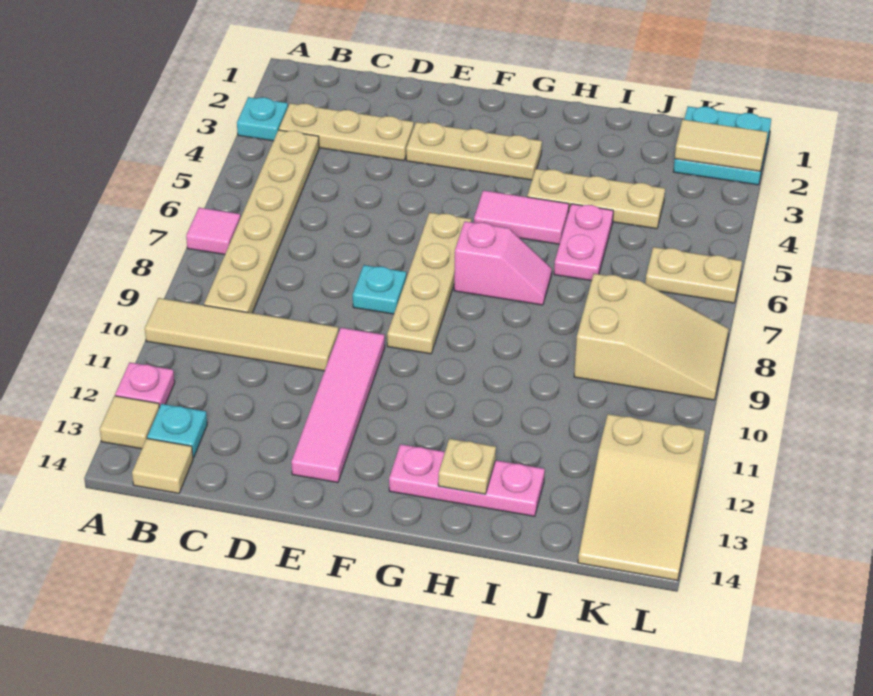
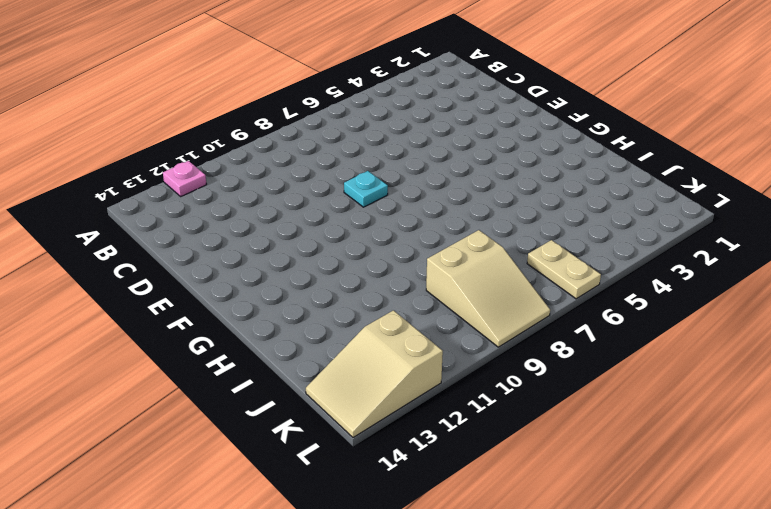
none -> cyan plate A3 level 1
none -> pink tile A7 level 1
none -> tan tile A10:D10 level 1

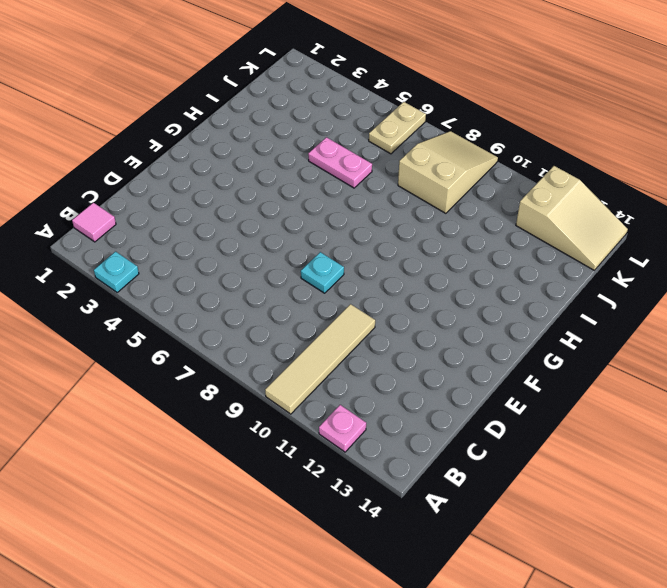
pink tile B1 level 1 -> pink tile A7 level 1
none -> tan tile A13 level 1
none -> tan plate B3:D3 level 1
none -> tan plate B4:B9 level 1

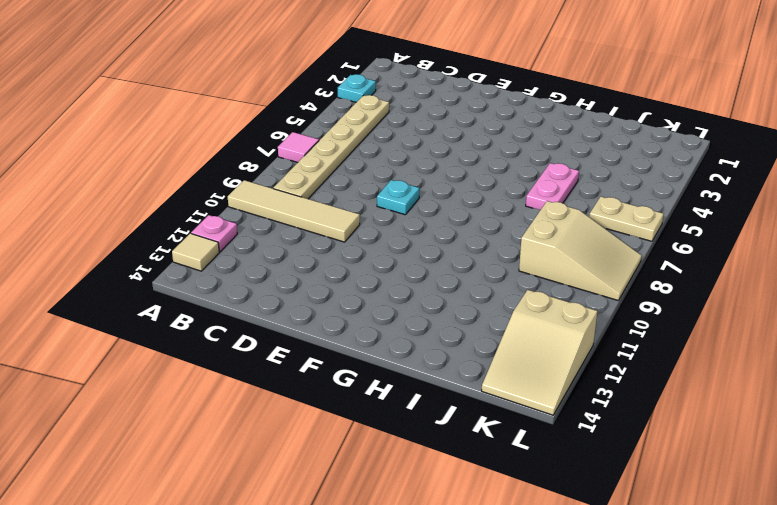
none -> tan plate B3:D3 level 1
none -> cyan plate B13 level 1
none -> tan tile B14 level 1

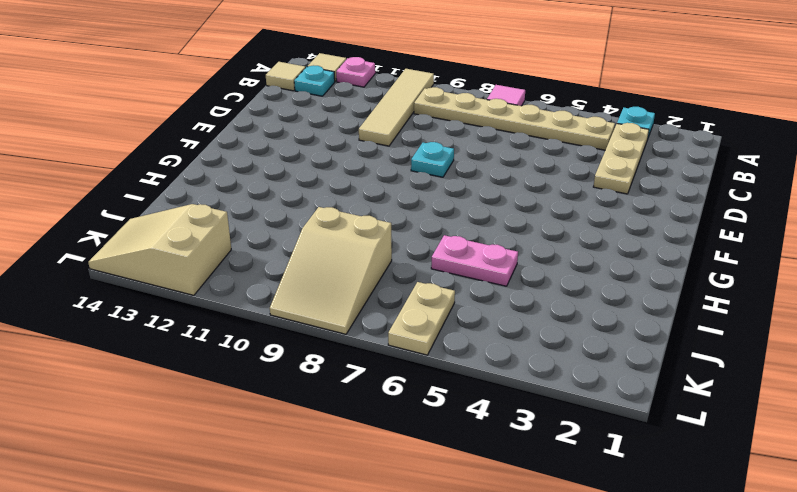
none -> tan plate E3:G3 level 1
none -> pink tile E10:E13 level 1
none -> tan plate F6:F9 level 1

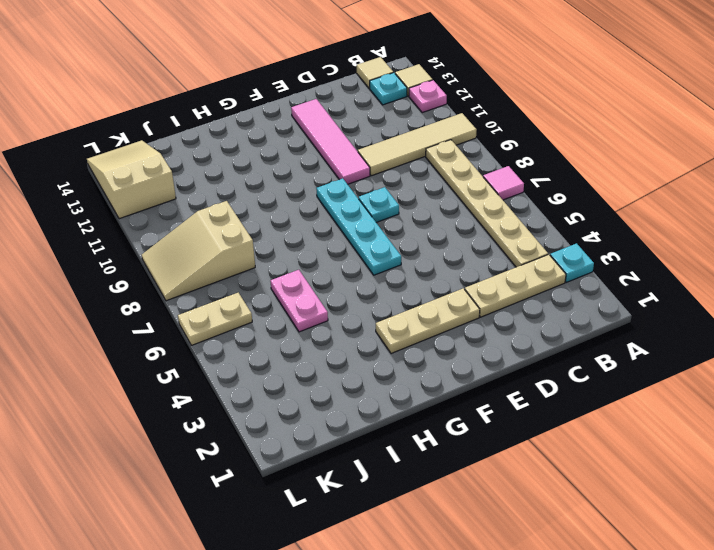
cyan plate F6:F9 level 1 -> tan plate F6:F9 level 1
none -> pink tile G5:H5 level 1
none -> pink slope G7:H7 level 1 top G
none -> pink plate G13:I13 level 1

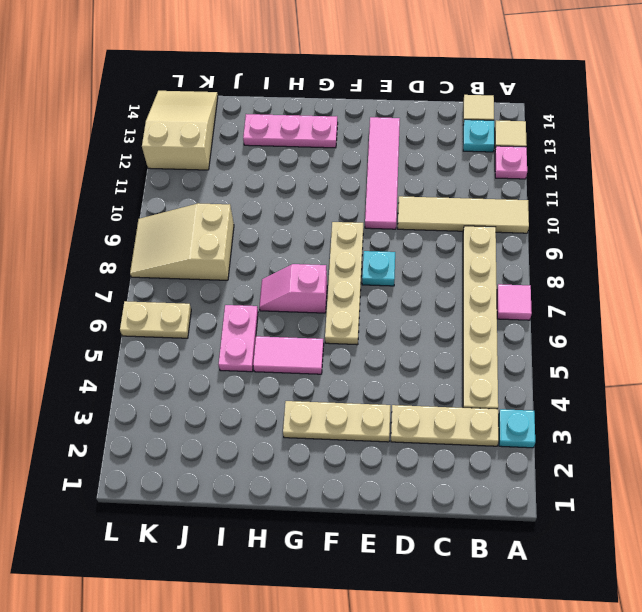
none -> tan plate H4:J4 level 1
none -> cyan plate K1:L2 level 1
none -> tan plate H13 level 2

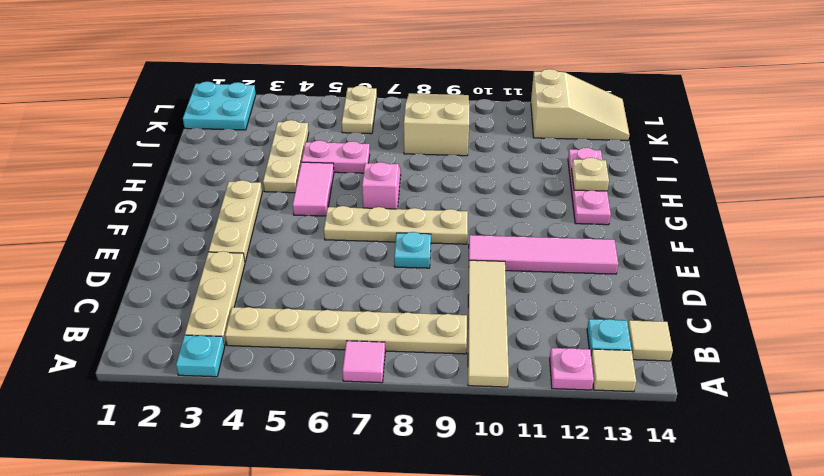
none -> tan tile K2:L2 level 2

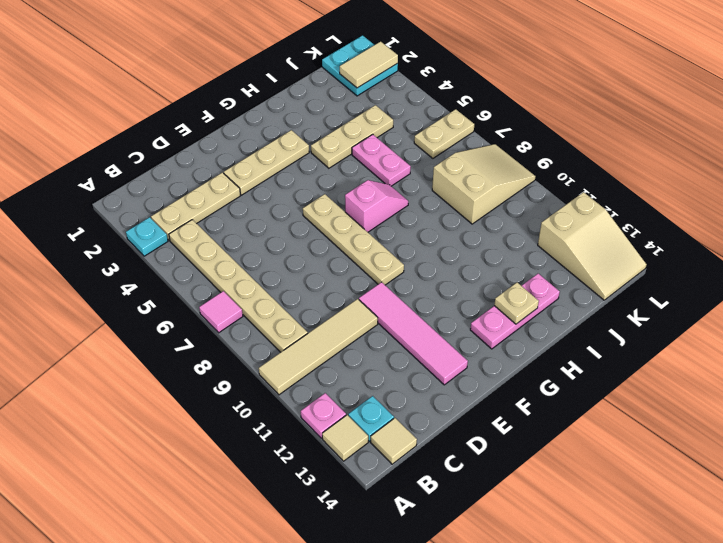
none -> cyan plate E8 level 1
none -> pink tile G5:H5 level 1

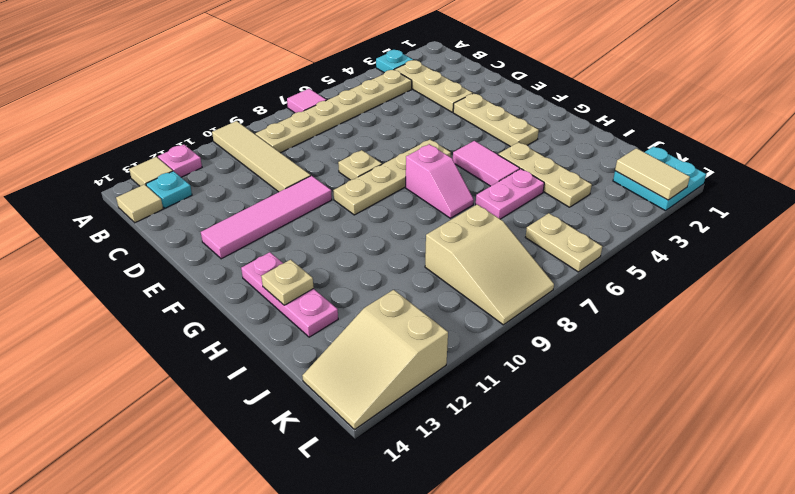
tan plate E8 level 1 -> cyan plate E8 level 1

